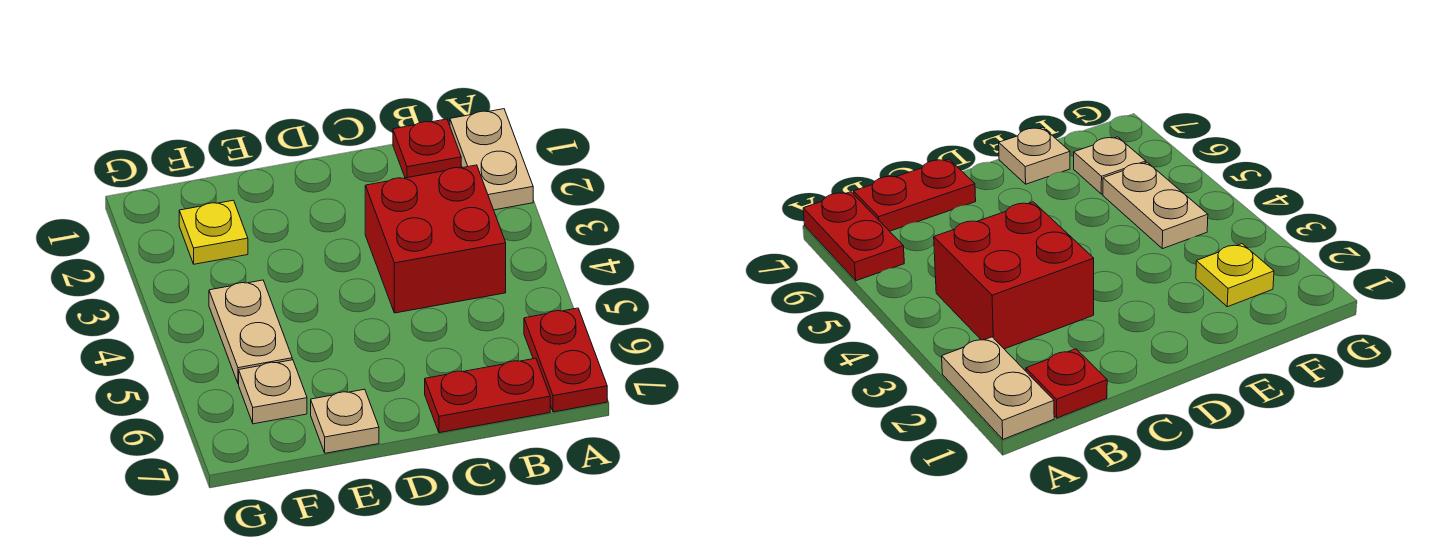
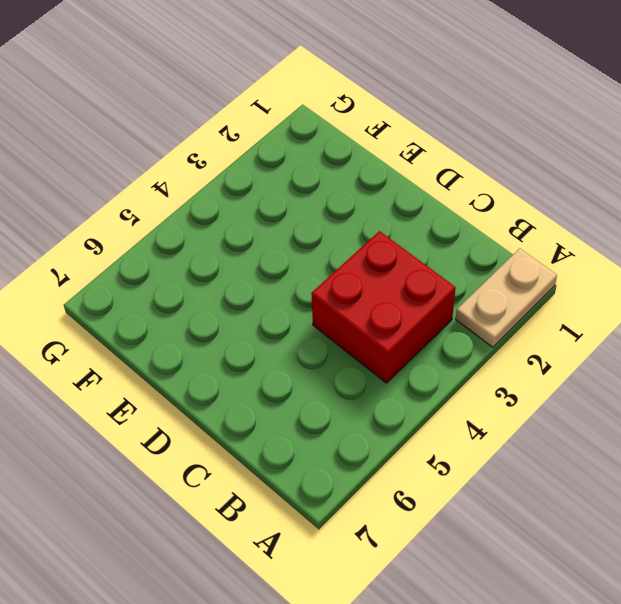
none -> red plate A6:A7 level 1
none -> red plate B1 level 1

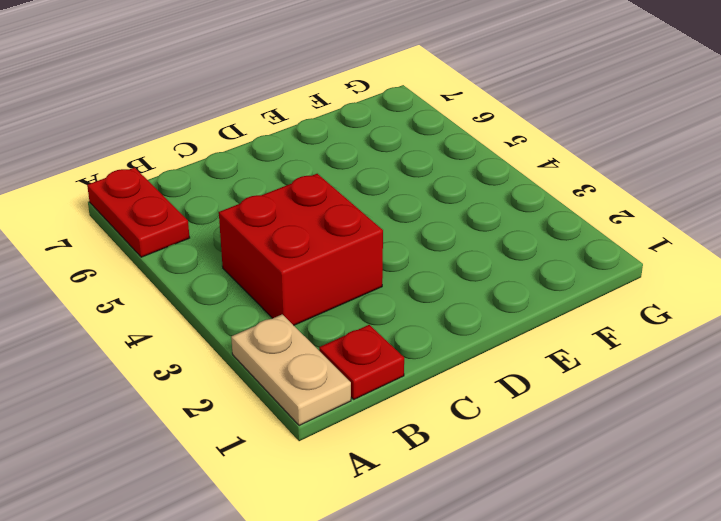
none -> red plate B7:C7 level 1
none -> tan plate E7 level 1

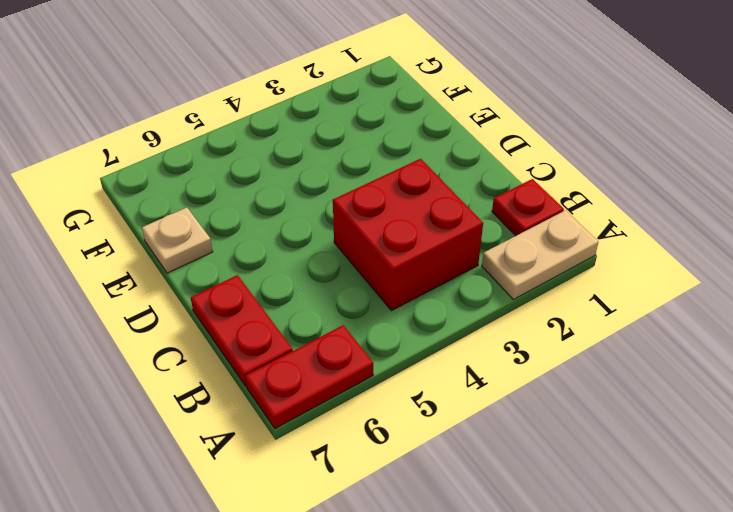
none -> yellow plate F2 level 1
none -> tan plate F4:F5 level 1

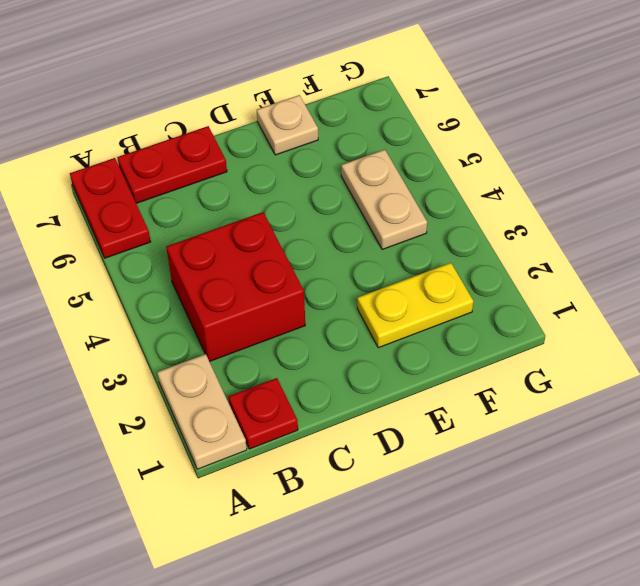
yellow plate E2:F2 level 1 -> yellow plate F2 level 1
none -> tan plate F6 level 1

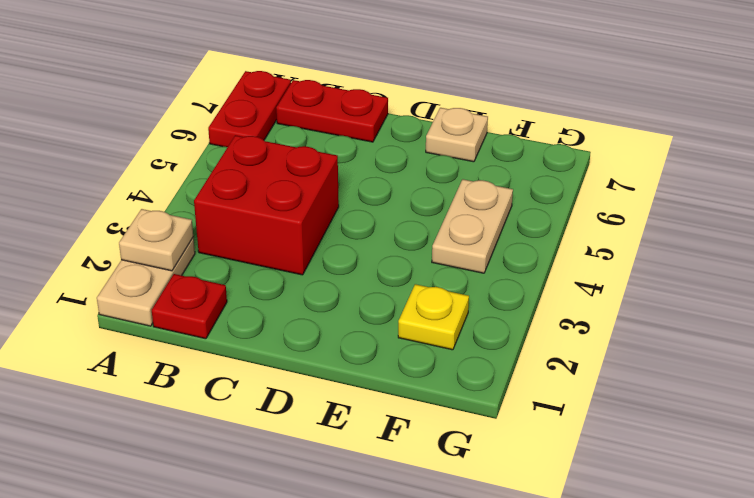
tan plate A2 level 2 -> tan plate F6 level 1

